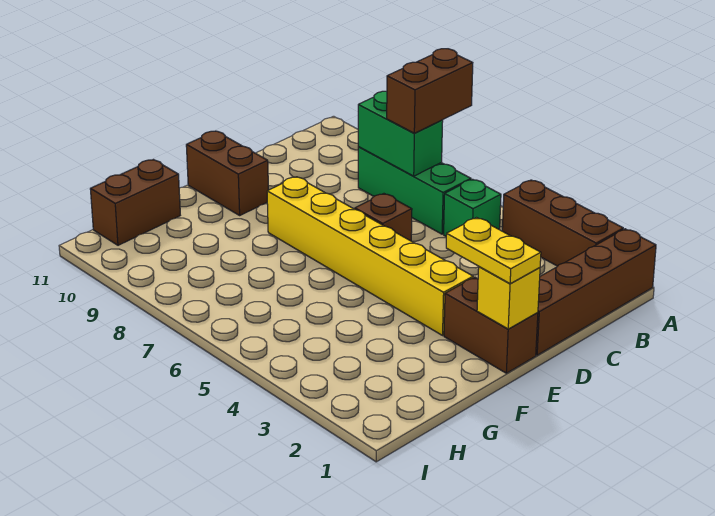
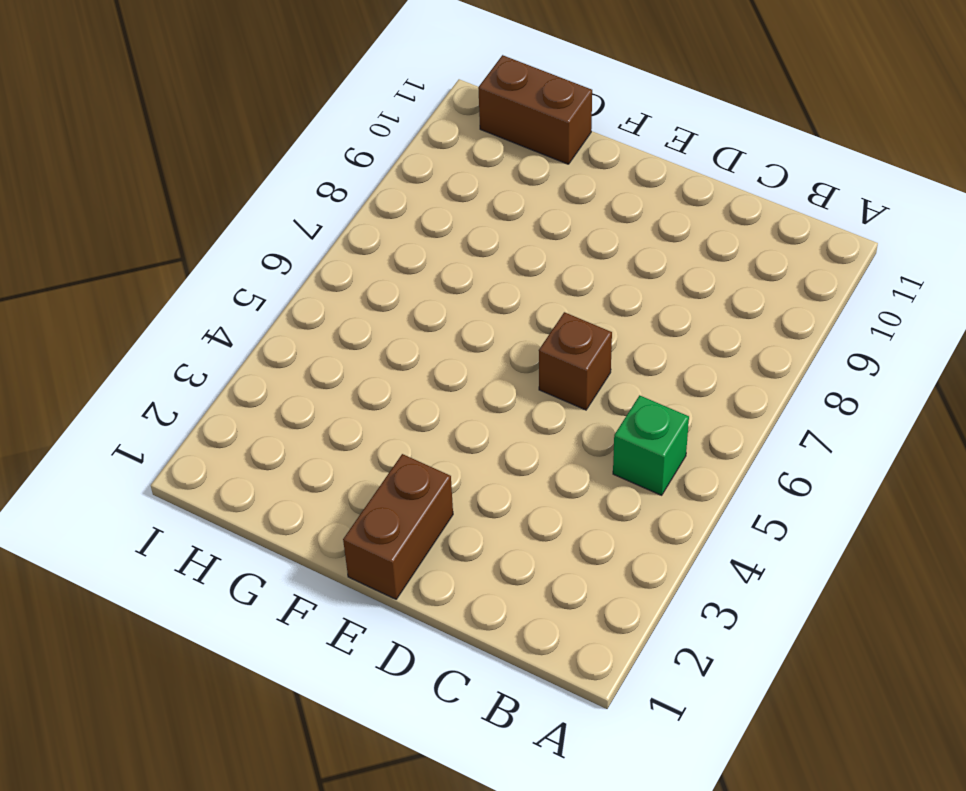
none -> brown brick A1:D1 level 1
none -> brown brick A2:A4 level 1
none -> green brick B6:B8 level 1

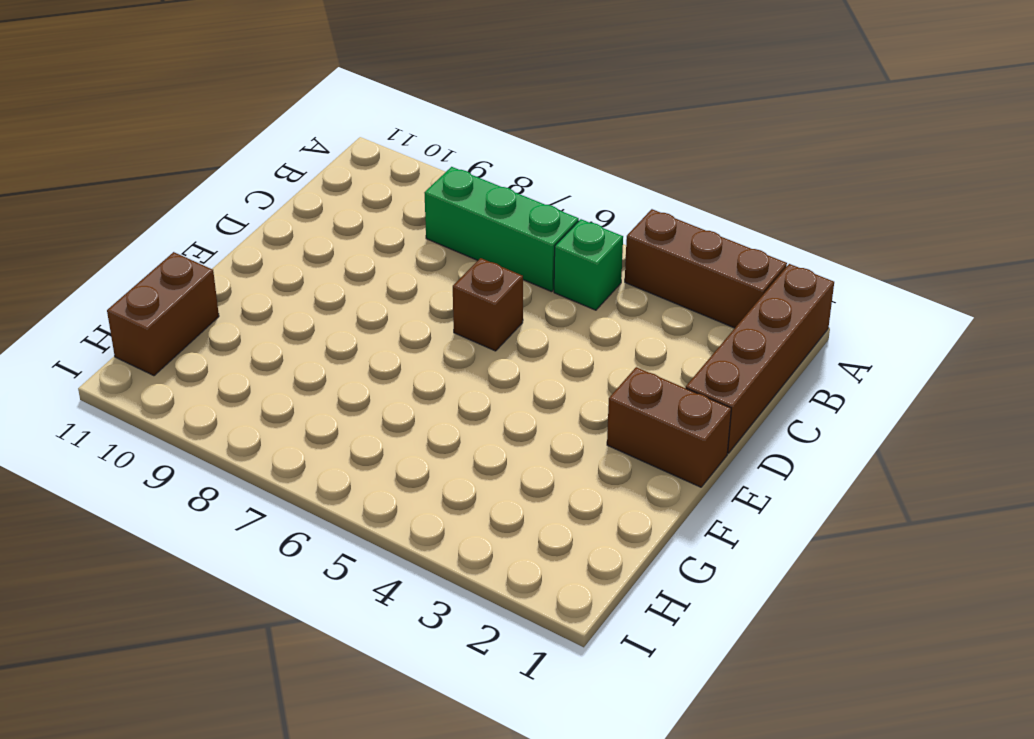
none -> yellow brick E3:E8 level 1
none -> brown brick E10:E11 level 1
none -> green brick B7:B8 level 2

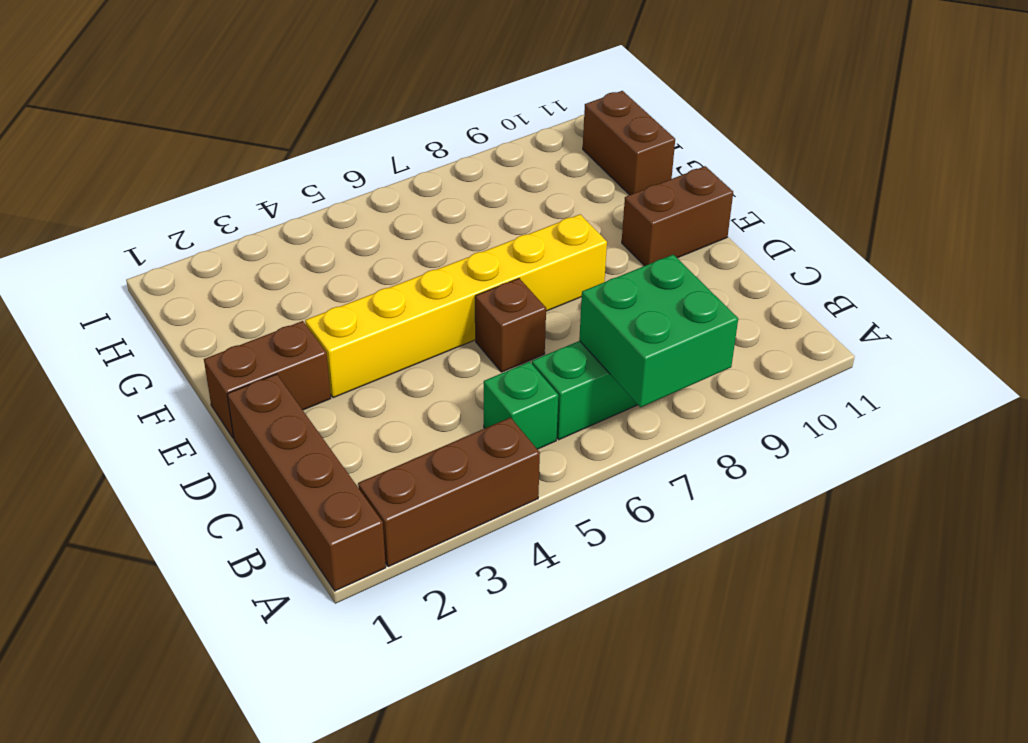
green brick A7:B8 level 2 -> green brick B7:B8 level 2
none -> yellow brick E1 level 2
none -> brown brick A7:B7 level 3
none -> yellow plate E1:E2 level 3

